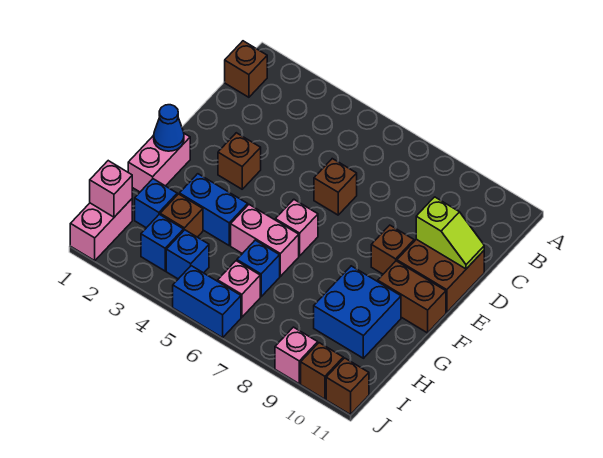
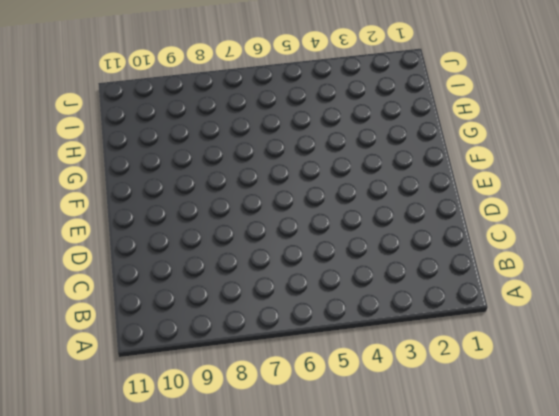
none -> brown brick B1 level 1
none -> brown brick D6 level 1
none -> brown brick D10:E11 level 1

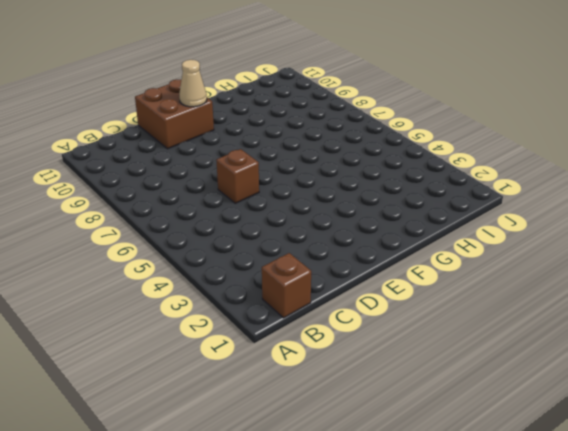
tan cone E10 level 2 -> none
none -> brown brick E3 level 1
none -> brown brick E9 level 1
none -> pink brick F1:G1 level 1

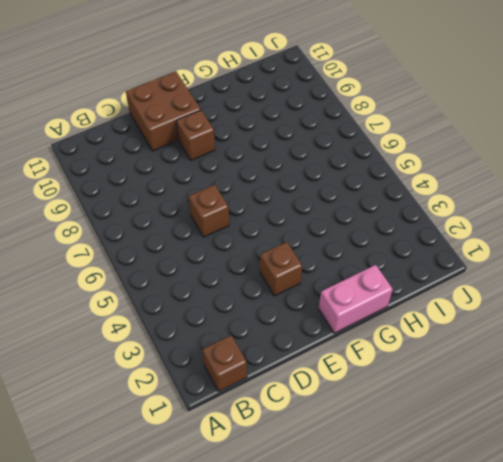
none -> pink brick F6 level 1
none -> brown brick F10:F11 level 1
none -> blue brick G3:G4 level 1

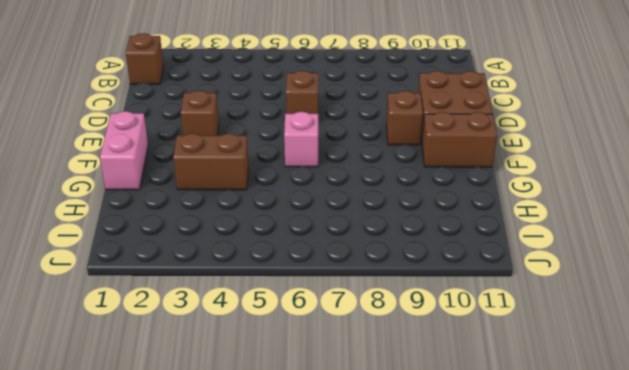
brown brick G3:G4 level 1 -> blue brick G3:G4 level 1
none -> pink brick G5:G6 level 1
none -> blue brick G9:H10 level 1
none -> blue brick H2 level 1

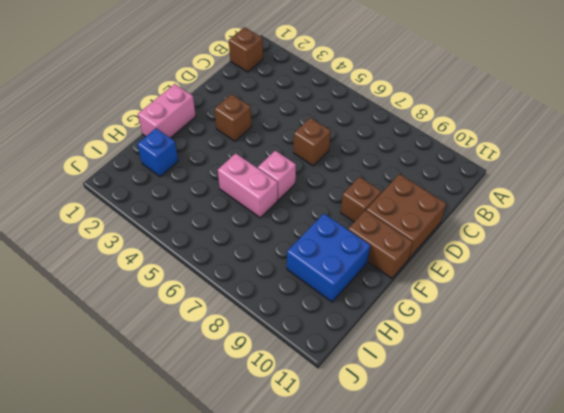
none -> blue brick G3:G4 level 1
none -> brown brick H3 level 1
none -> blue brick H6 level 1

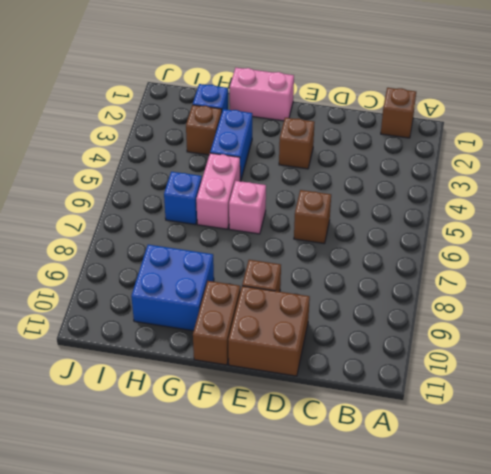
none -> pink brick I1:J1 level 1
none -> blue brick I3 level 1
none -> blue brick I4 level 1

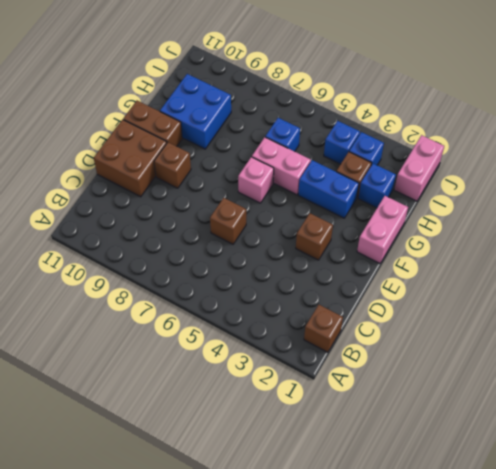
none -> pink brick I6 level 1
none -> blue brick J5:J6 level 1
none -> pink brick J9 level 1

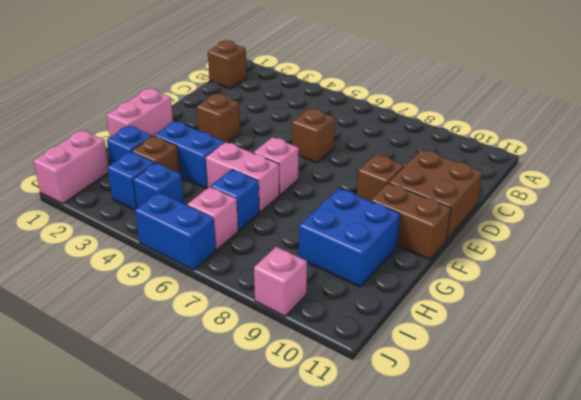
none -> brown brick J10 level 1
none -> brown brick J11 level 1
none -> lime slope D10:D11 level 2 top 10

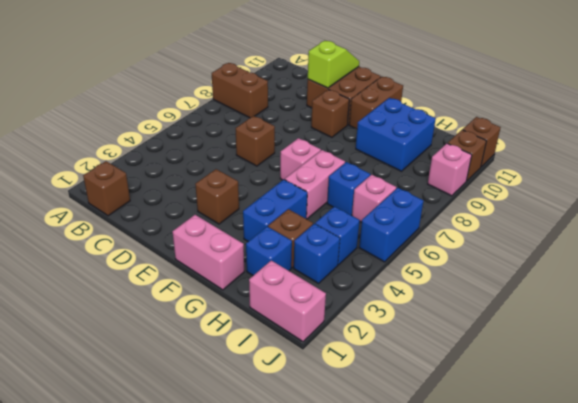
brown brick A8:B8 level 1 -> none
none -> blue cone F1 level 2
none -> pink brick I1 level 2

